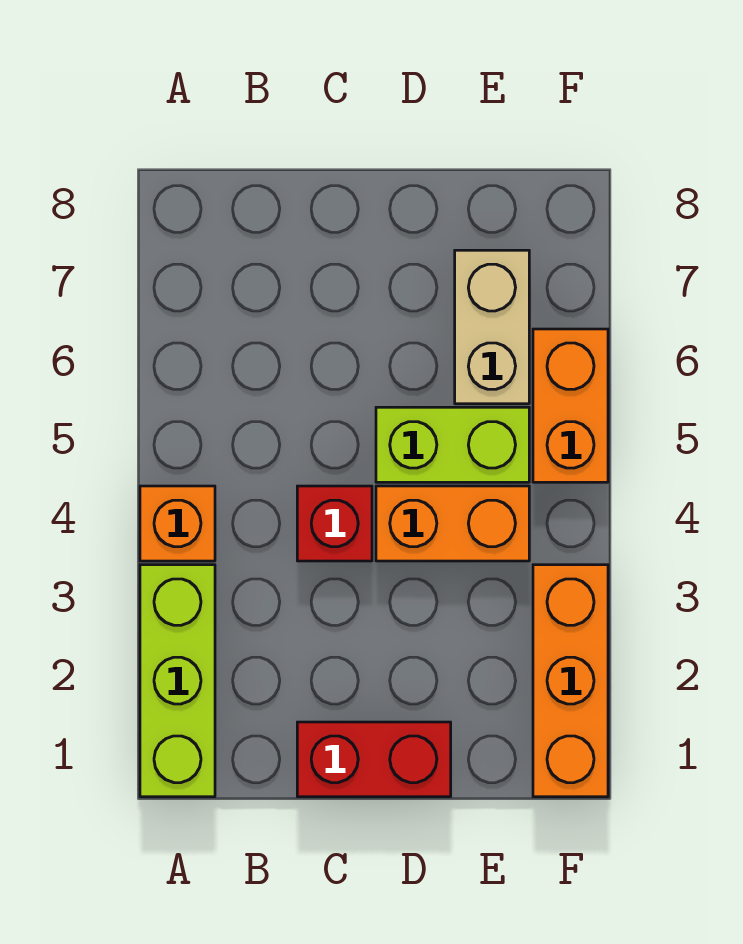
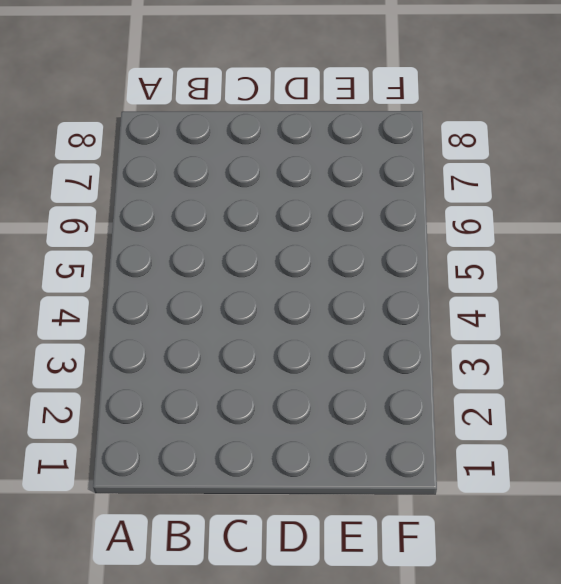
none -> lime brick A1:A3 level 1
none -> orange brick A4 level 1

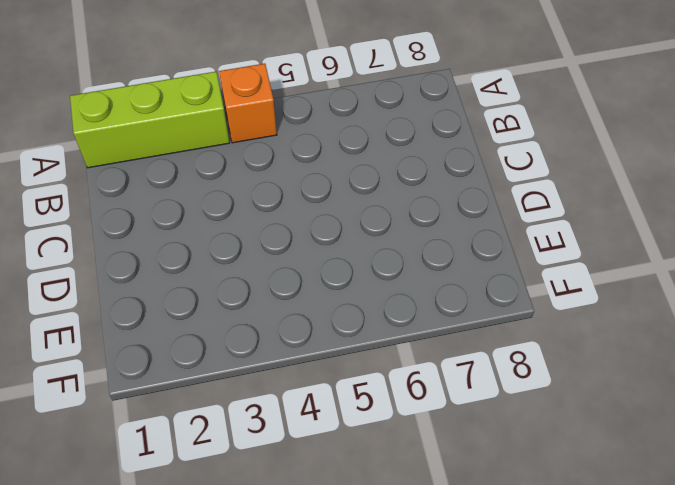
none -> red brick C1:D1 level 1
none -> red brick C4 level 1

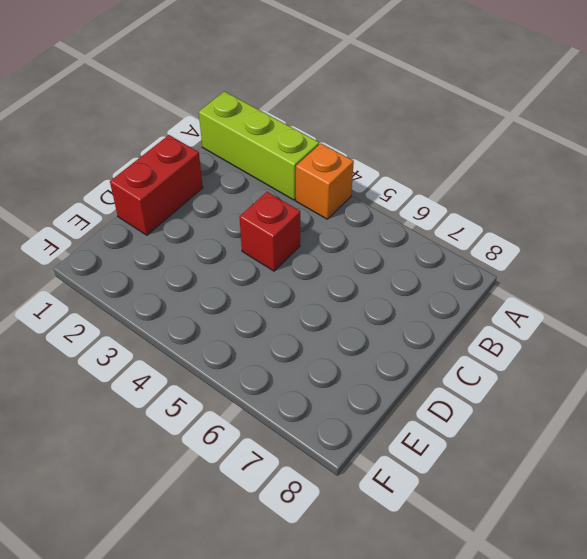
none -> orange brick D4:E4 level 1
none -> lime brick D5:E5 level 1

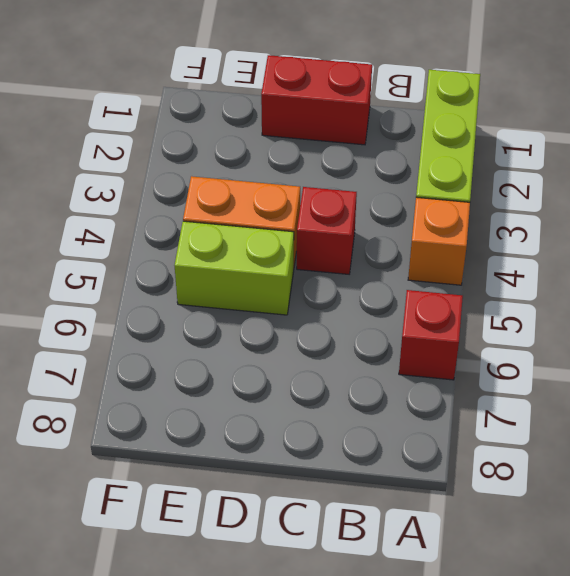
red brick A6 level 1 -> none
none -> tan brick E6:E7 level 1
none -> orange brick F1:F3 level 1

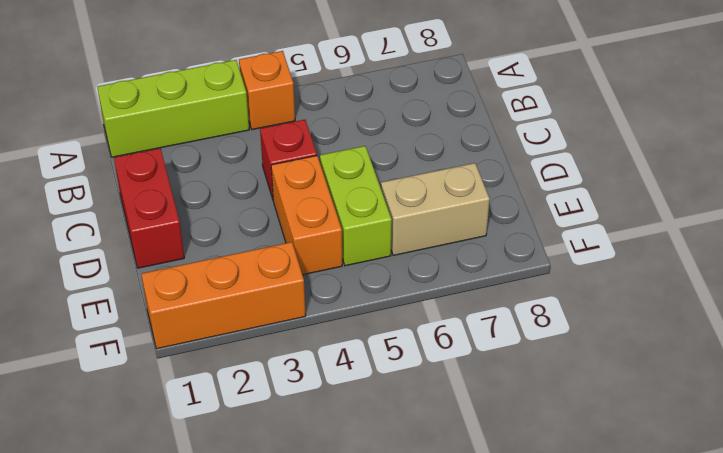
none -> orange brick F5:F6 level 1

